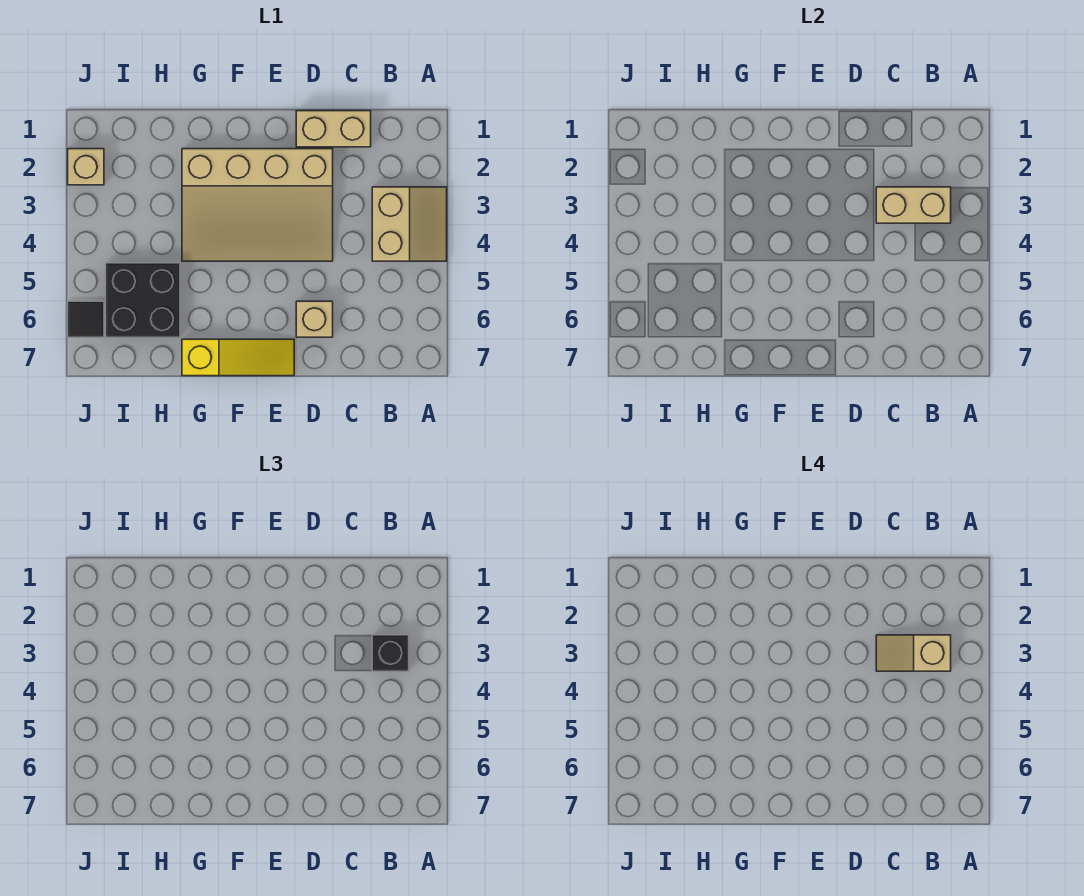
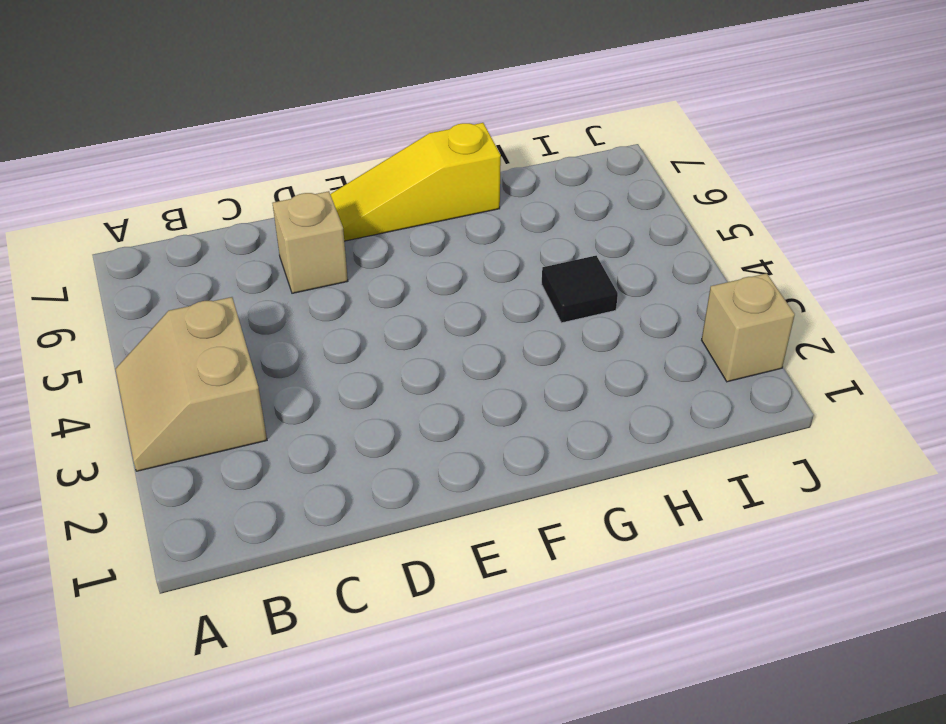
black tile H4 level 1 -> black tile J6 level 1
none -> tan brick C1:D1 level 1
none -> tan slope D2:G4 level 1 top 2

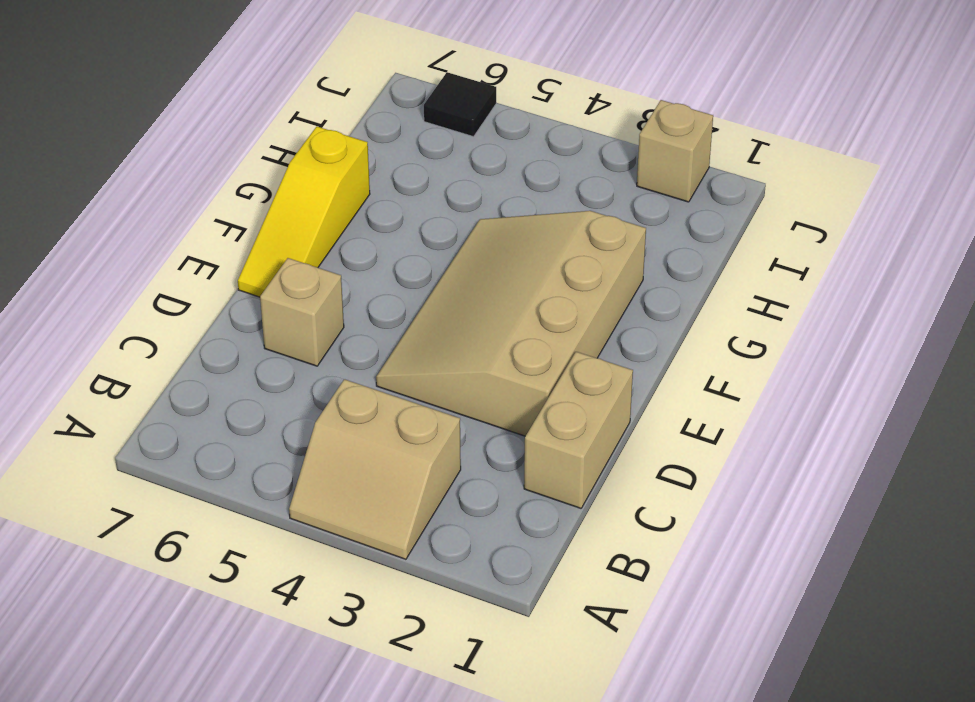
none -> black brick H5:I6 level 1
none -> tan brick B3:C3 level 2

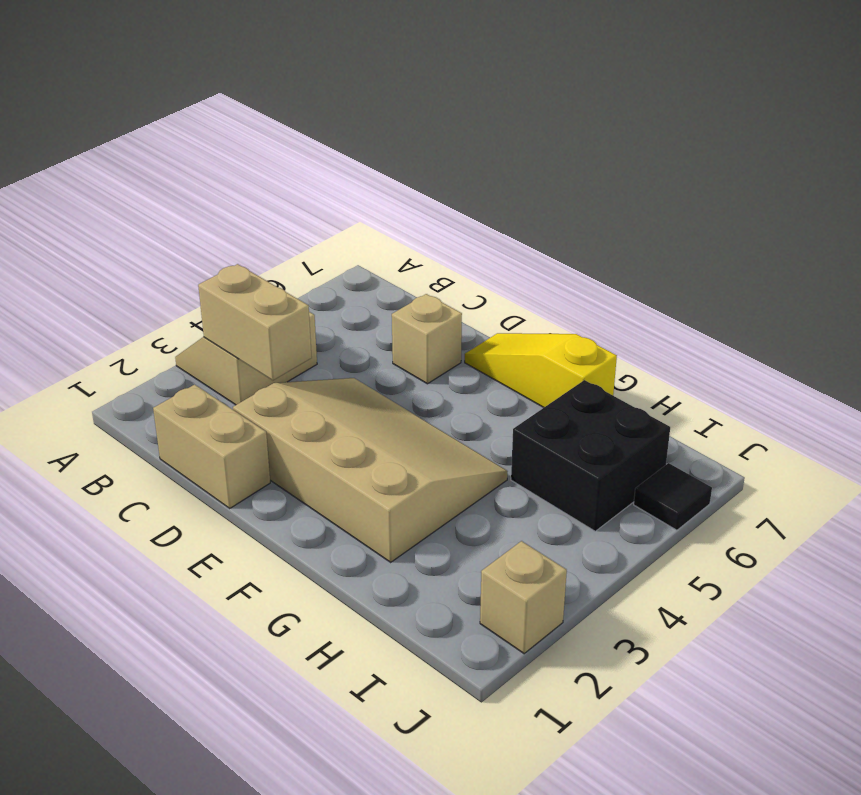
none -> black brick B3 level 3
none -> tan slope B3:C3 level 4 top B

